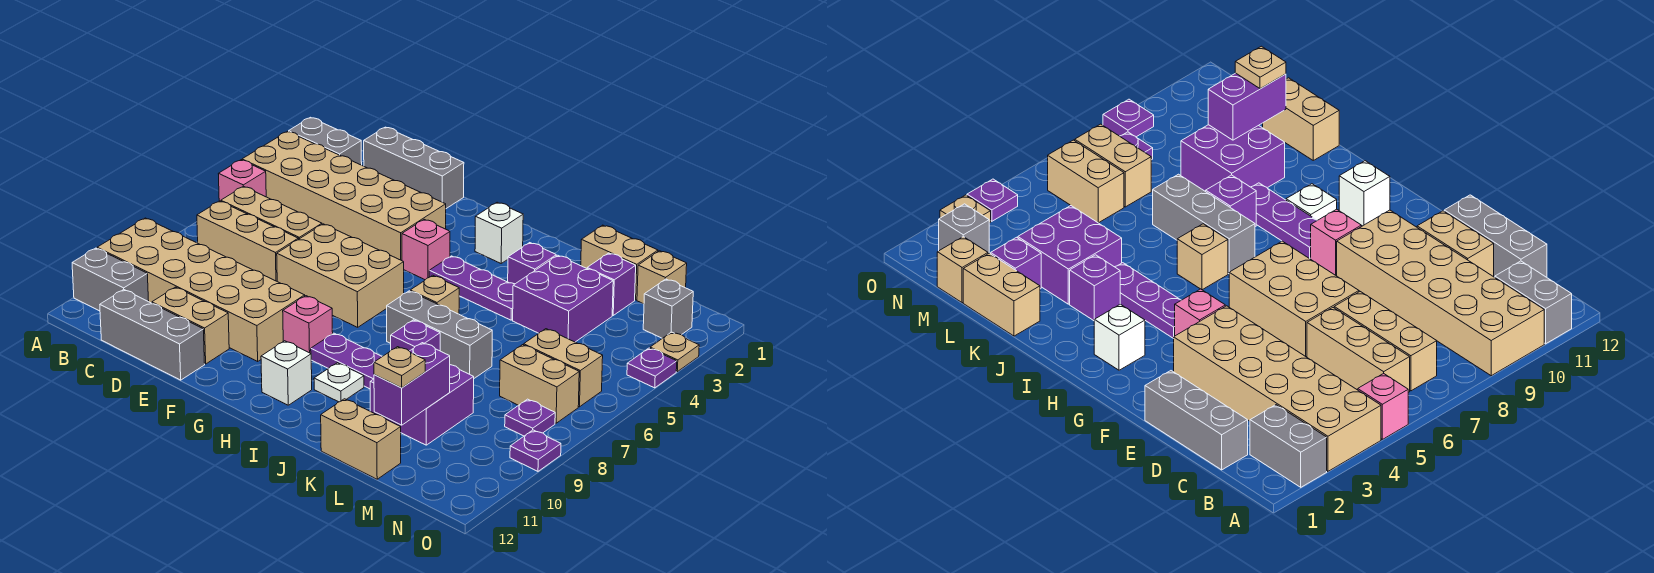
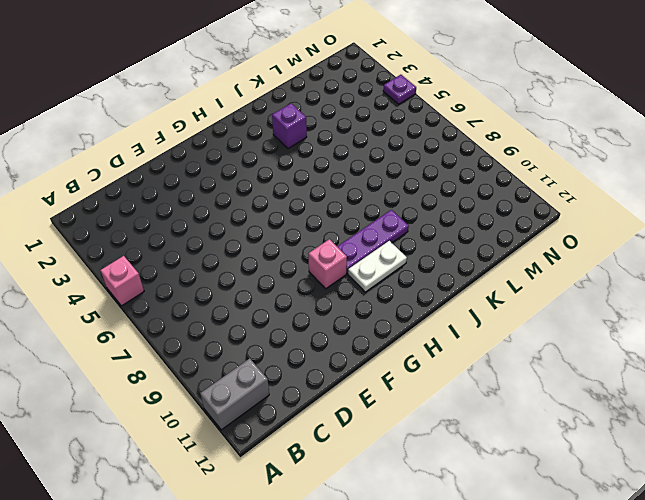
white plate H10:I10 level 1 -> white plate I10 level 1
none -> grey brick A2:B2 level 1
none -> tan brick A3:F4 level 1
none -> tan brick A9:F10 level 1
none -> tan brick B6:D6 level 1

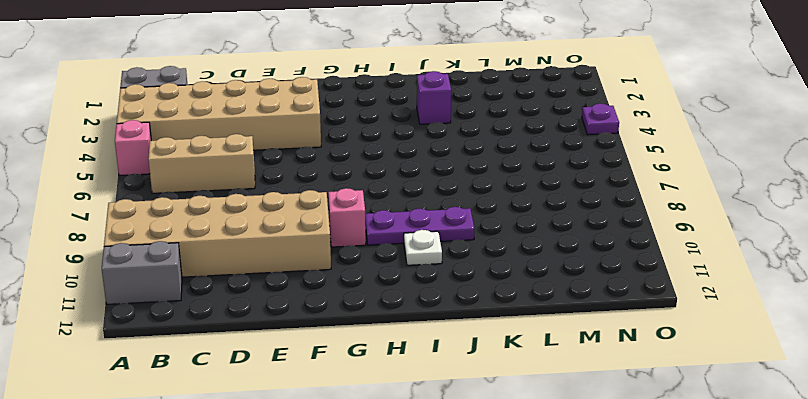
none -> tan brick B7:D7 level 1
none -> grey brick C1:E1 level 1
none -> grey brick C12:E12 level 1
none -> tan brick D11:E11 level 1

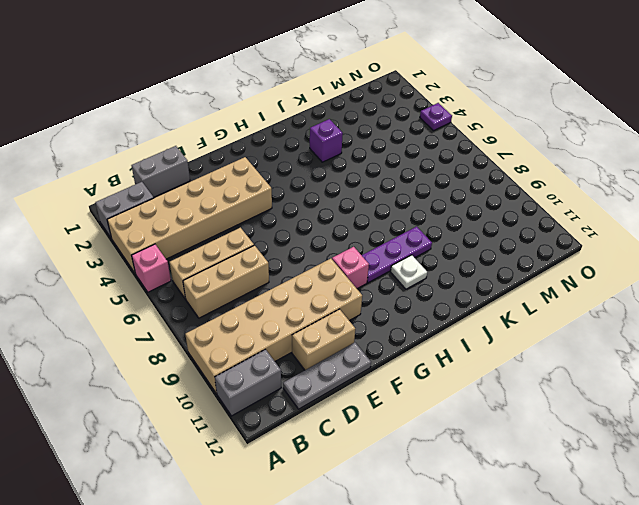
grey brick C1:D1 level 1 -> grey brick C1:E1 level 1
grey plate C12:E12 level 1 -> grey brick C12:E12 level 1
none -> tan brick E6:G7 level 1
none -> pink brick G4 level 1
none -> white brick H2 level 1
none -> purple plate H4:J4 level 1

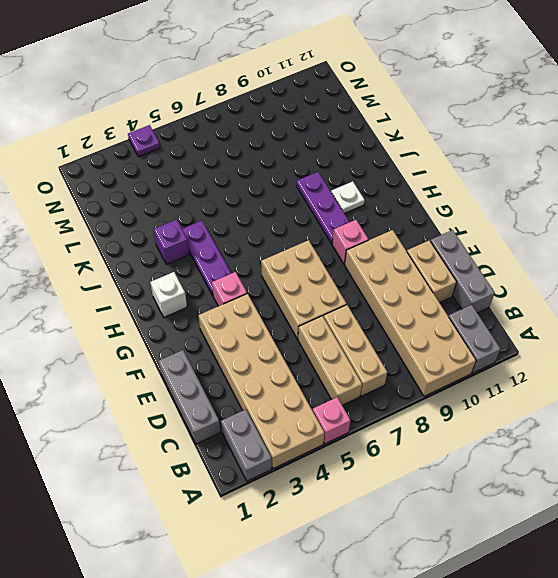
none -> white brick H11 level 1
none -> tan brick I6 level 1
none -> grey brick I7:K7 level 1
none -> purple brick J8 level 1

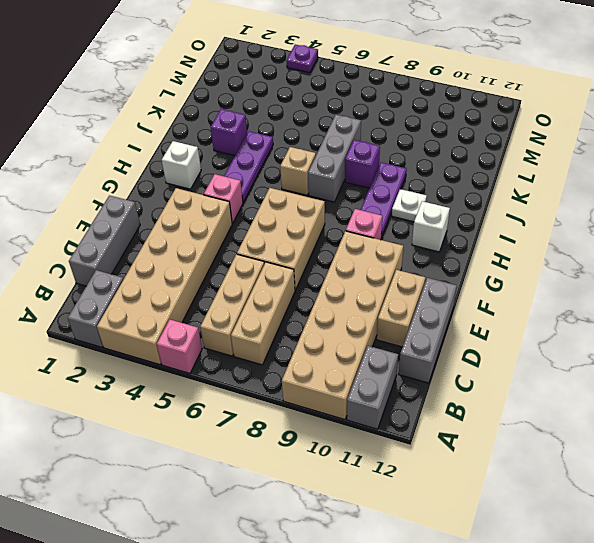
none -> tan brick K1:L1 level 1
none -> purple brick K3:L4 level 1
none -> purple brick K9:L10 level 1
none -> tan brick K12:L12 level 1

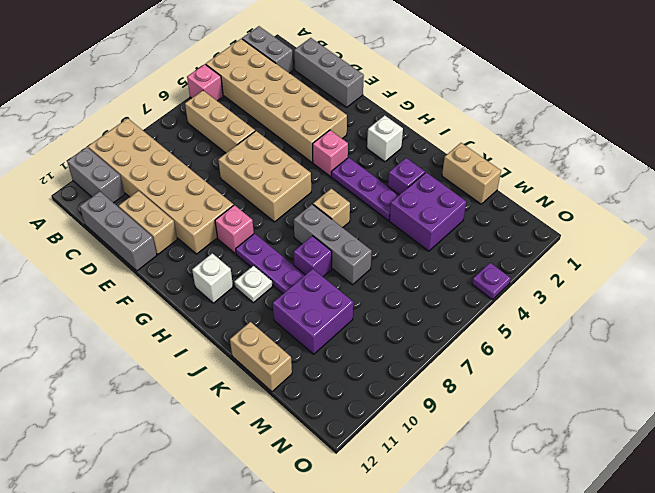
none -> tan brick B7:D7 level 1
none -> purple brick L2 level 1
none -> tan brick M1 level 1
none -> tan brick M6:N6 level 1

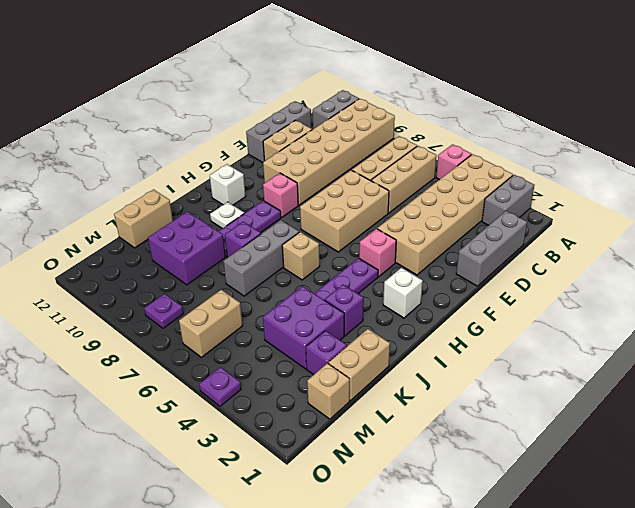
none -> tan brick M7:N7 level 1
none -> grey brick N2 level 1
none -> tan plate O3 level 1
none -> purple plate O9 level 1

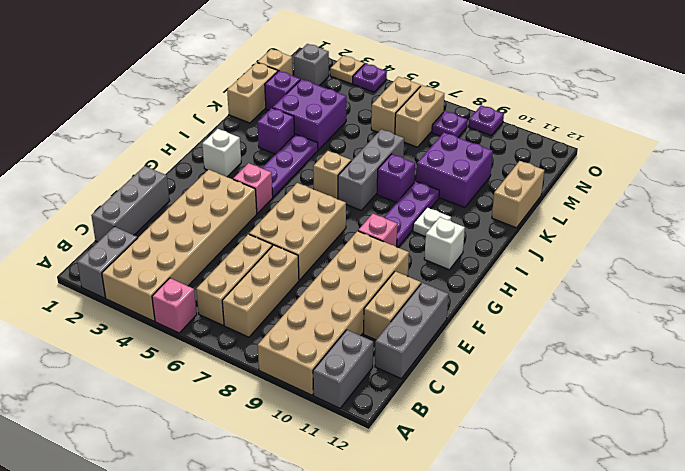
none -> purple brick L10:L11 level 2
none -> tan plate L11 level 3

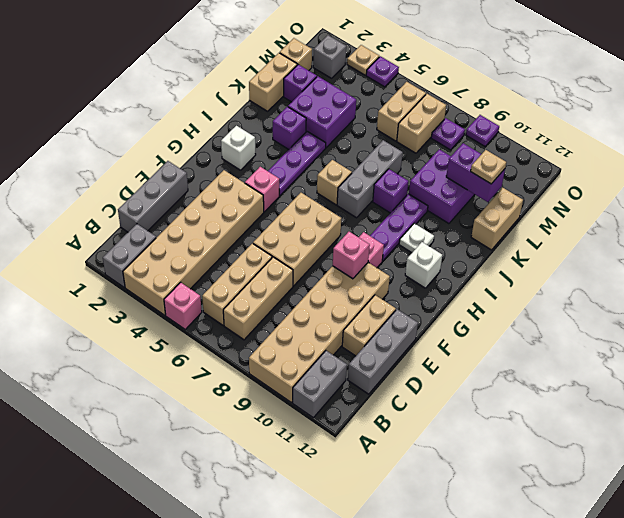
pink brick F9 level 2 -> none

